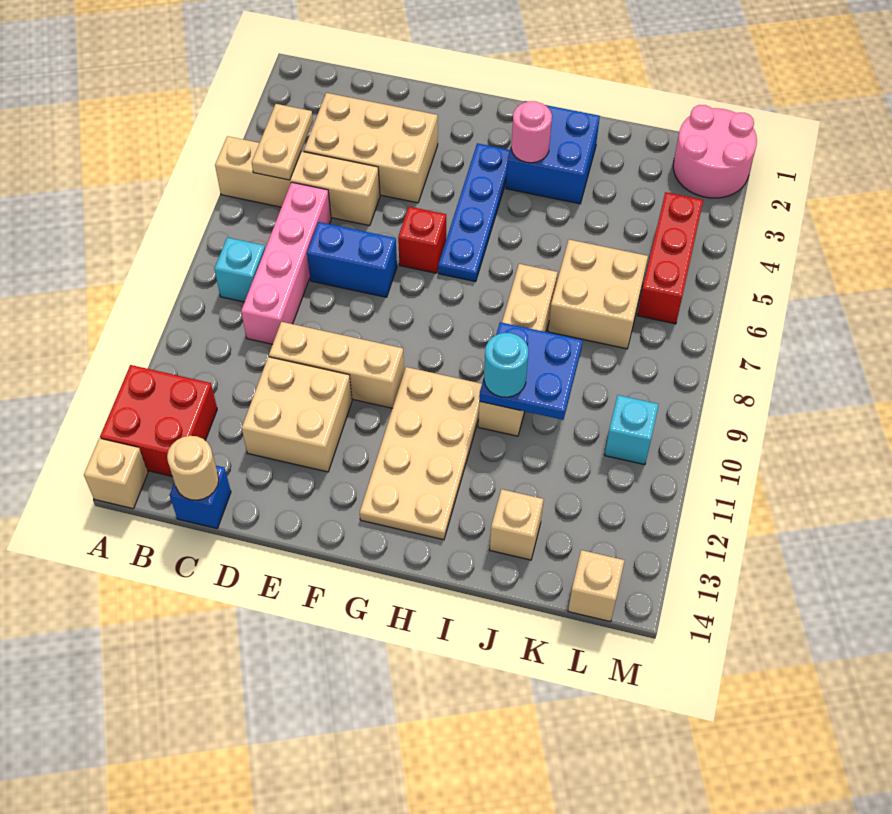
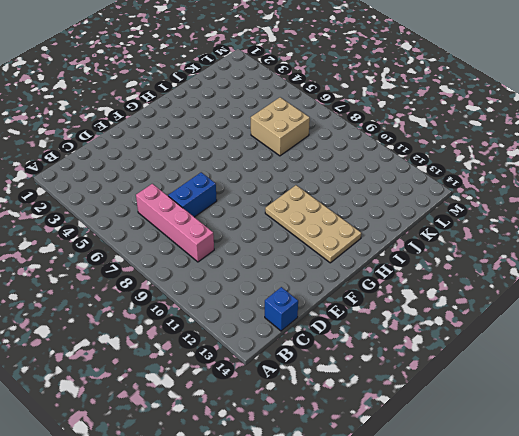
none -> tan brick A5:D5 level 1
none -> red brick A12:B13 level 1
none -> tan brick A14 level 1

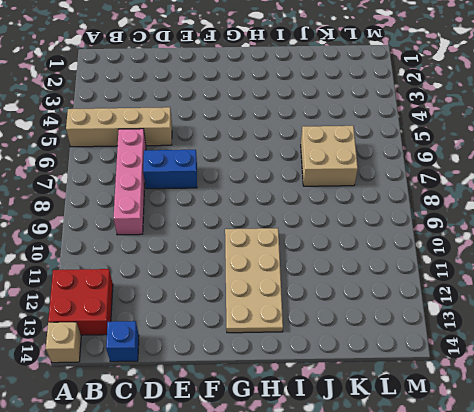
none -> cyan brick B8 level 1
none -> tan brick C3:E4 level 1
none -> tan brick D10:F10 level 1

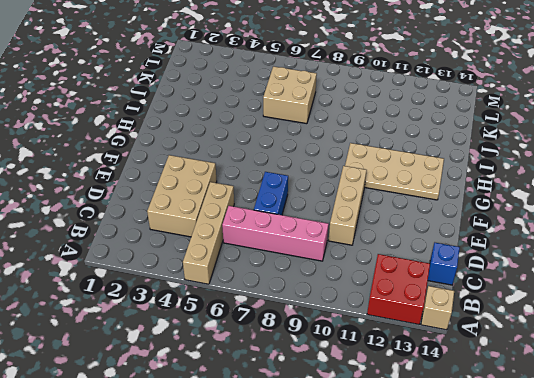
none -> cyan brick B8 level 1
none -> tan brick D11:E12 level 1
none -> red brick F6 level 1

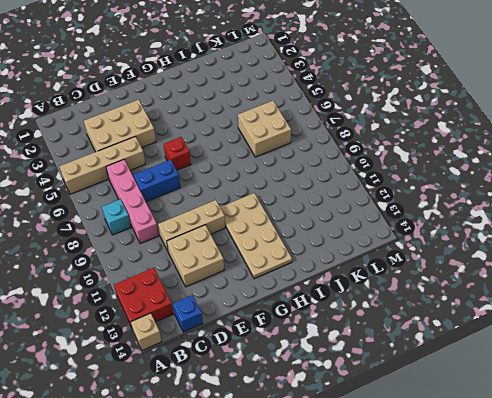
none -> blue plate G3:G6 level 1
none -> blue brick H2:I3 level 1
none -> tan brick I7:I10 level 1

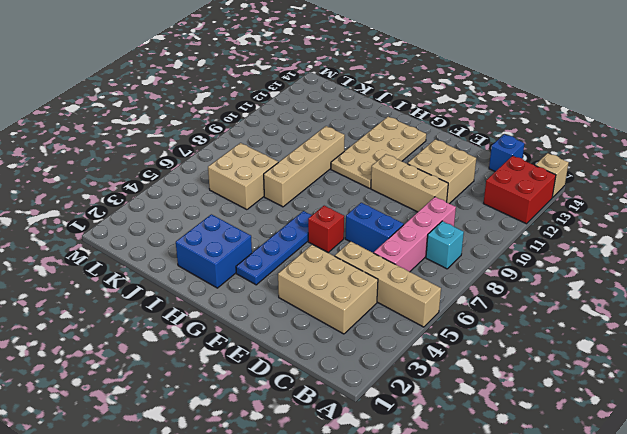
none -> tan brick J13 level 1
none -> pink round brick L1:M2 level 1
none -> red brick L4:L6 level 1

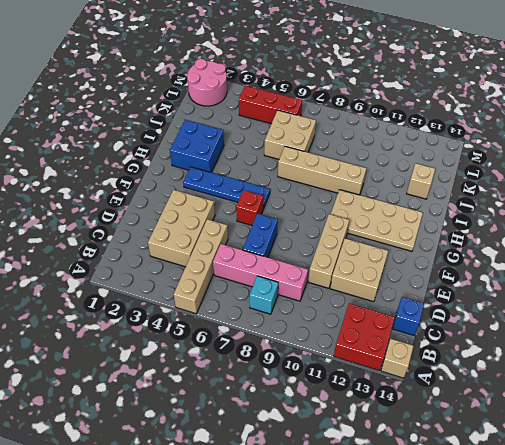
none -> cyan brick L10 level 1
none -> tan brick L14 level 1
none -> tan plate B4:B5 level 2

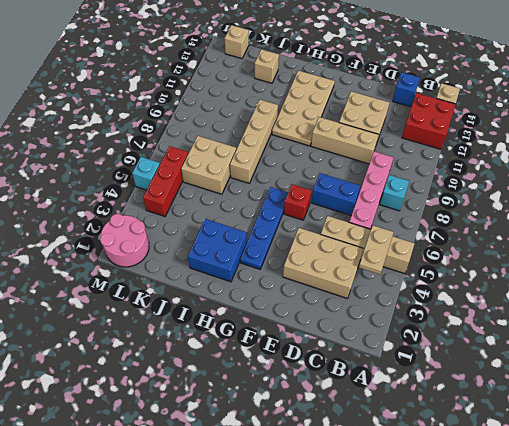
cyan brick M5 level 1 -> cyan brick L10 level 1
none -> tan round brick C14 level 2
none -> pink round brick H3 level 2
none -> blue plate I9:J10 level 2

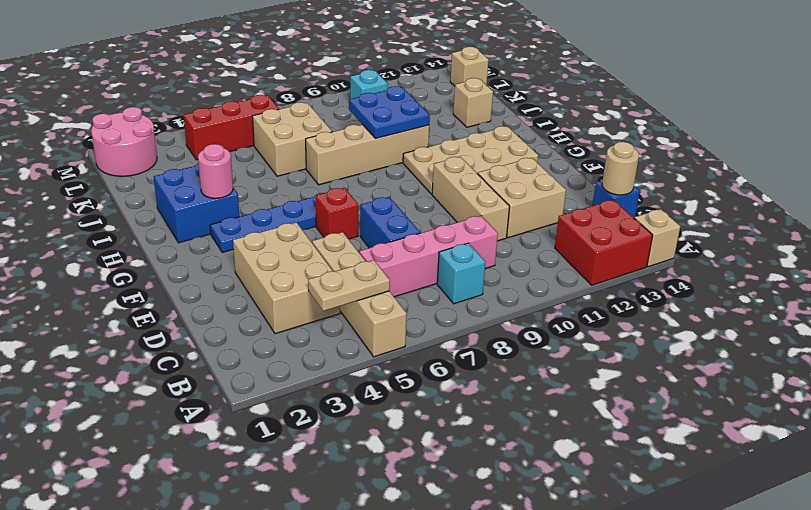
none -> cyan round brick I10 level 3

